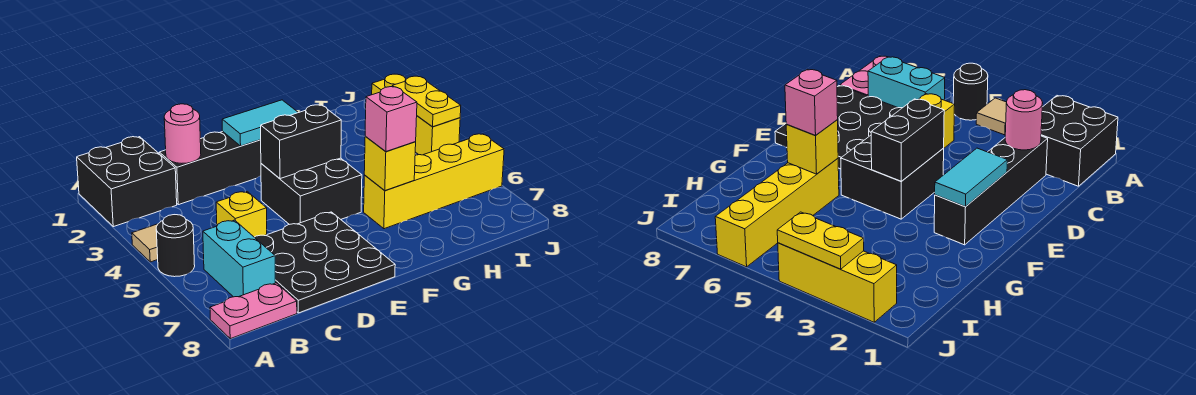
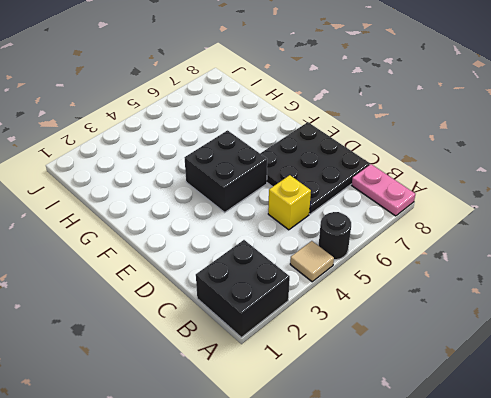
none -> cyan brick B6:B7 level 1
none -> black brick C2:F2 level 1
none -> yellow brick G6:J6 level 1

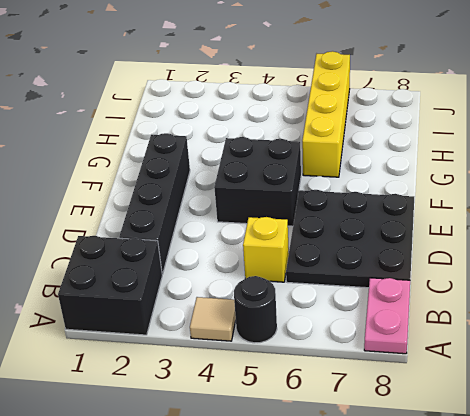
none -> cyan brick B6:B7 level 1
none -> yellow brick J2:J4 level 1
none -> pink round brick C2 level 2

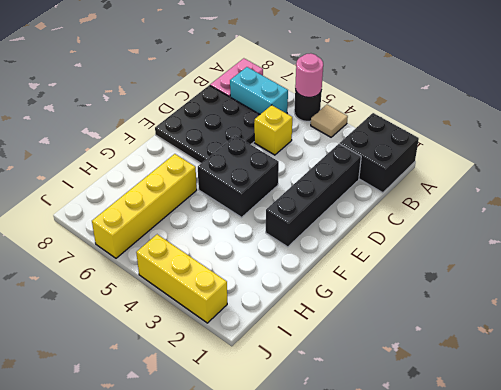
pink round brick A5 level 2 -> pink round brick C2 level 2
none -> cyan tile E2:F2 level 2
none -> black brick E4:F4 level 2
none -> yellow brick G6 level 2

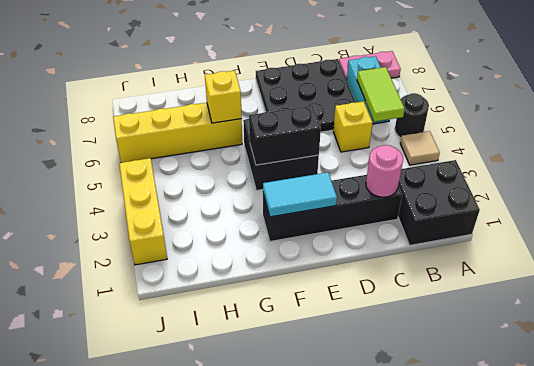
lime tile B5:B6 level 2 -> none
none -> yellow plate J3:J4 level 2
none -> pink brick G6 level 3

